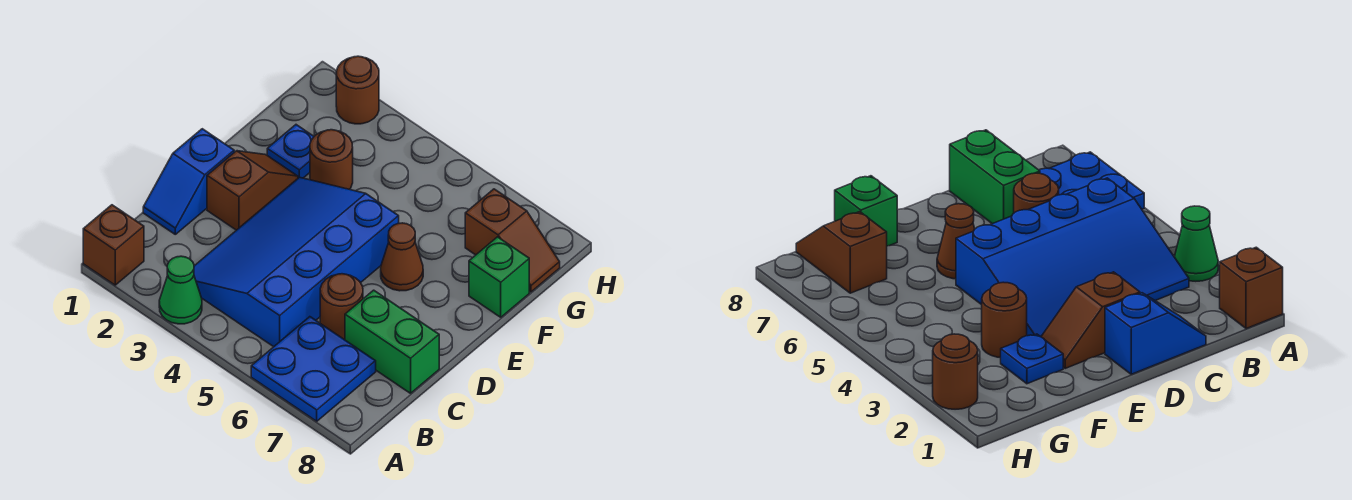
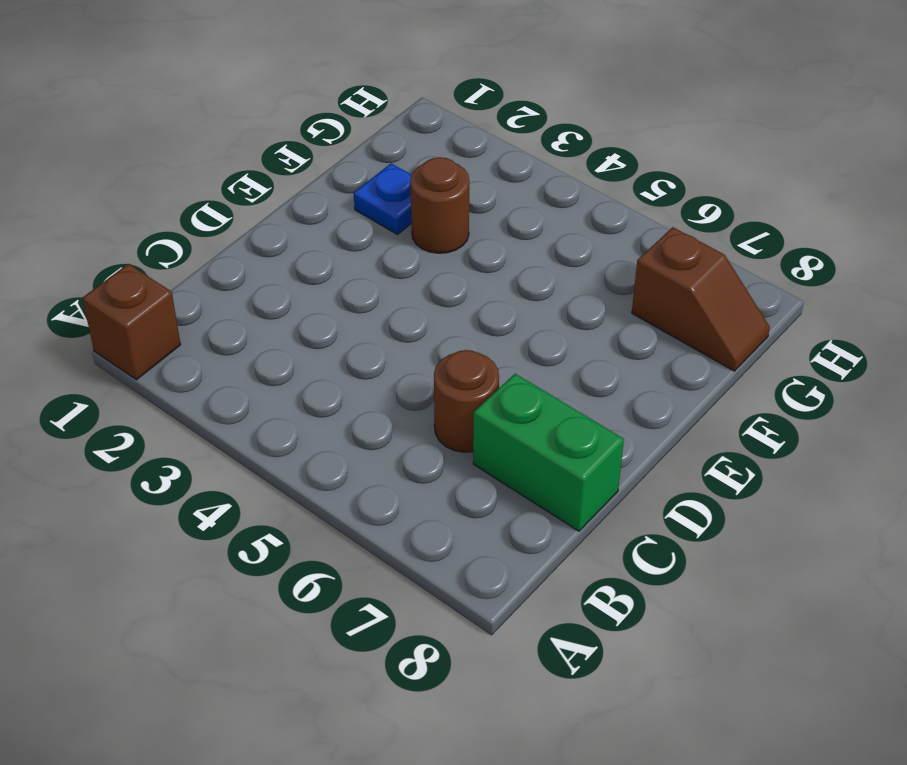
none -> green cone A3 level 1
none -> blue plate A6:B7 level 1
none -> blue slope B3:E5 level 1 top 5

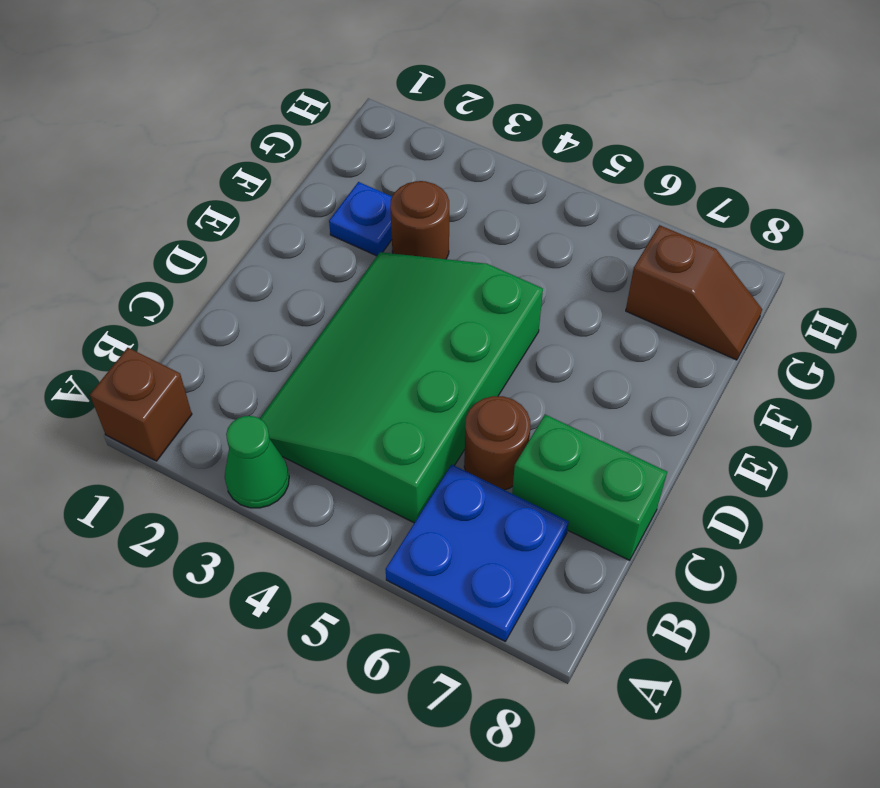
green slope B3:E5 level 1 top 5 -> blue slope B3:E5 level 1 top 5
none -> blue slope C1:D1 level 1 top D
none -> brown slope D2:E2 level 1 top D
none -> brown cone E6 level 1

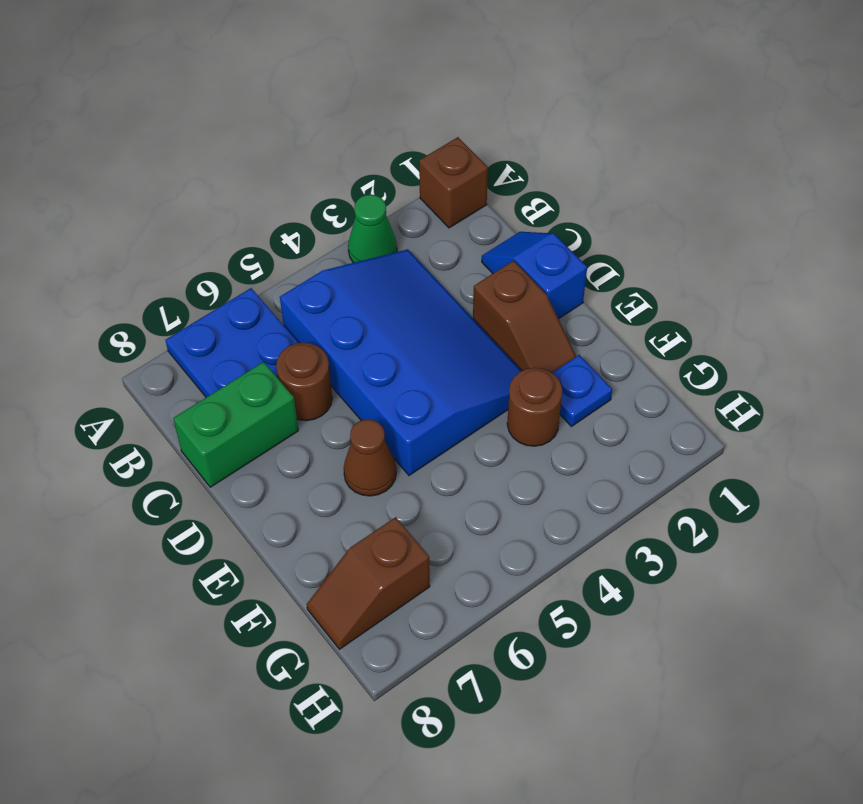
none -> green brick F8 level 1
none -> brown round brick H2 level 1

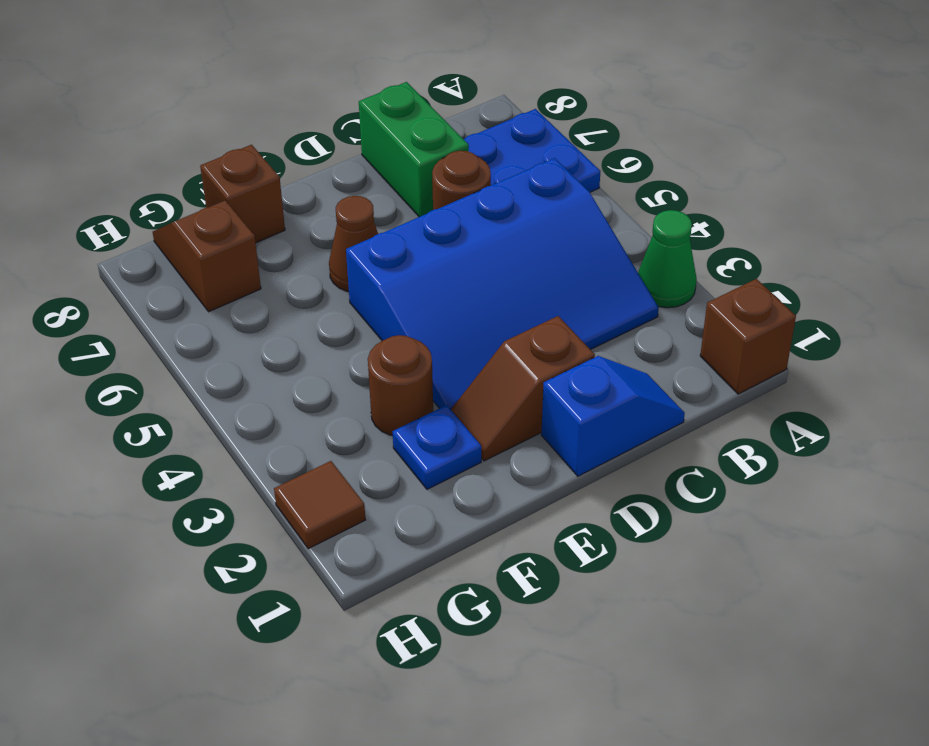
brown brick F8 level 1 -> green brick F8 level 1
brown tile H2 level 1 -> brown round brick H2 level 1

